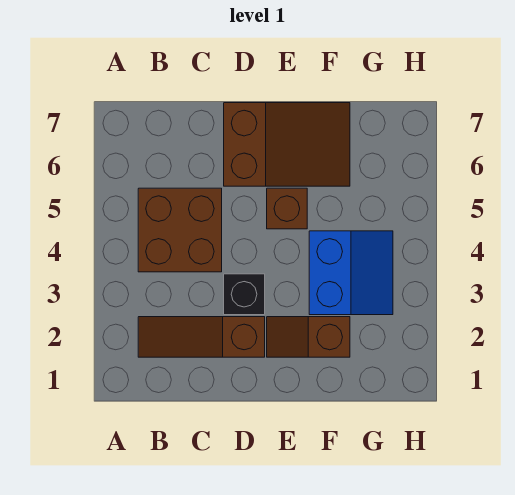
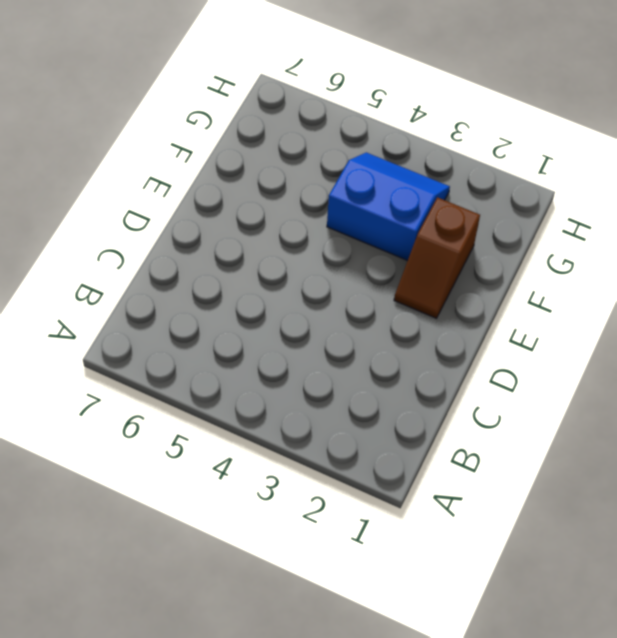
none -> brown slope B2:D2 level 1 top D
none -> brown brick B4:C5 level 1

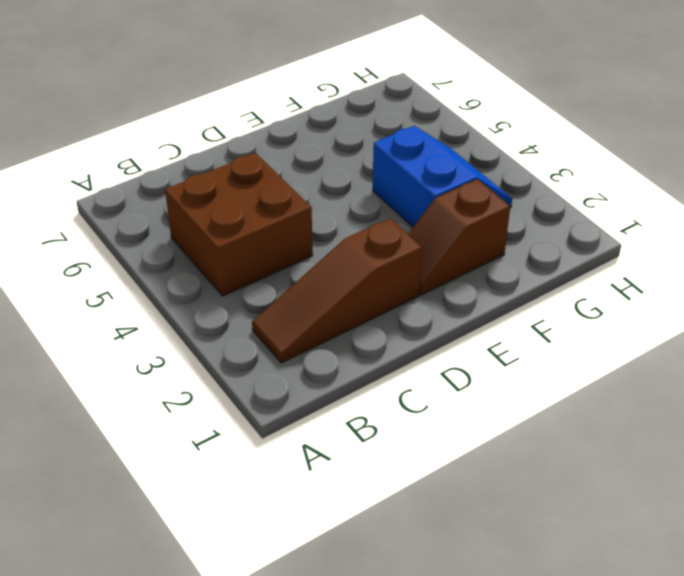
none -> black brick D3 level 1
none -> brown slope D6:F7 level 1 top D

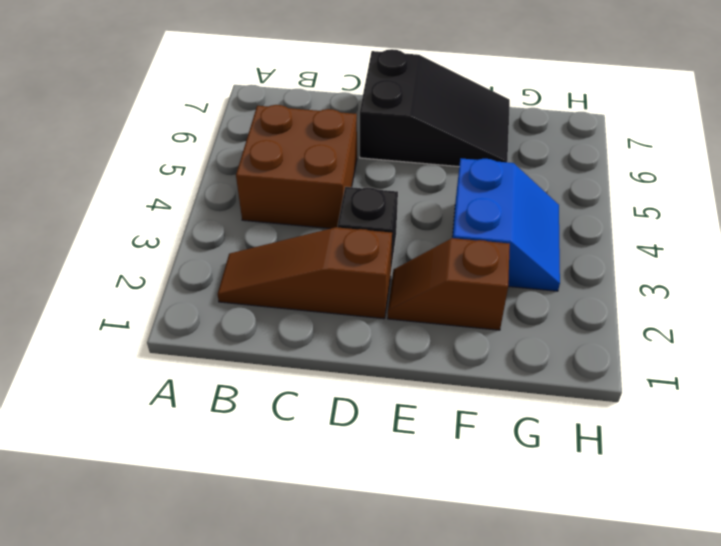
black slope D6:F7 level 1 top D -> brown slope D6:F7 level 1 top D
none -> brown brick E5 level 1

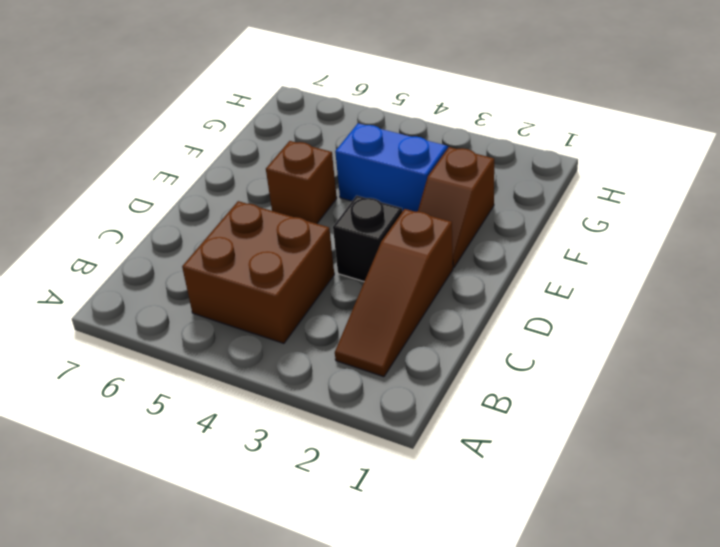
none -> brown slope D6:F7 level 1 top D

